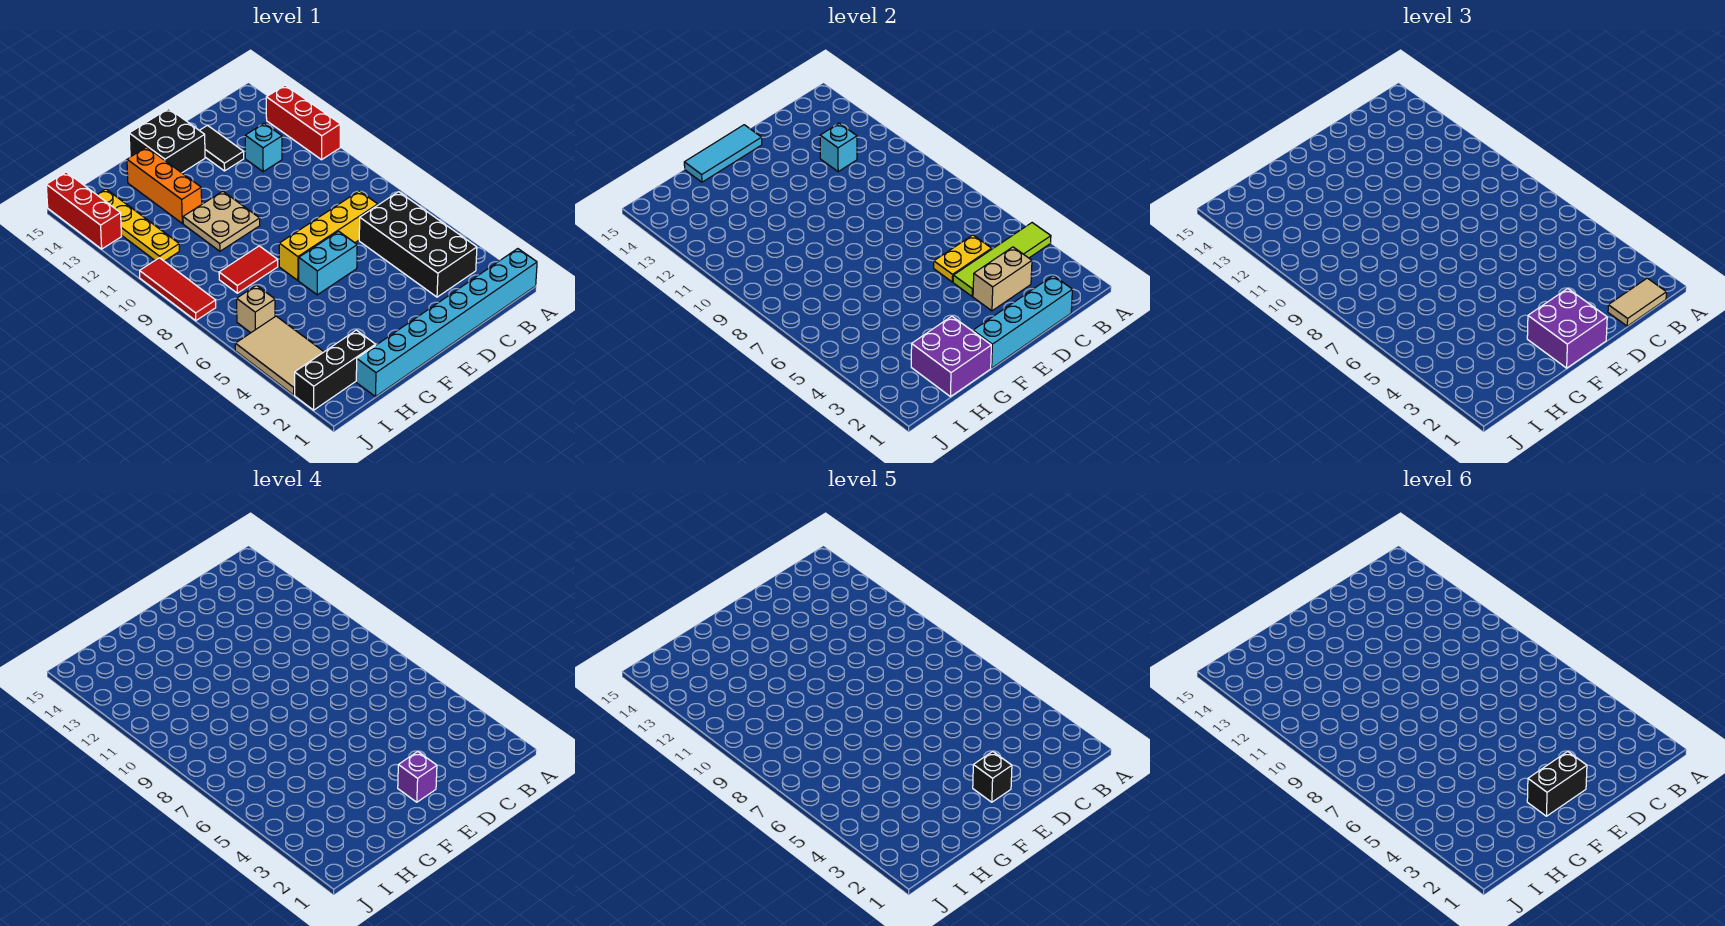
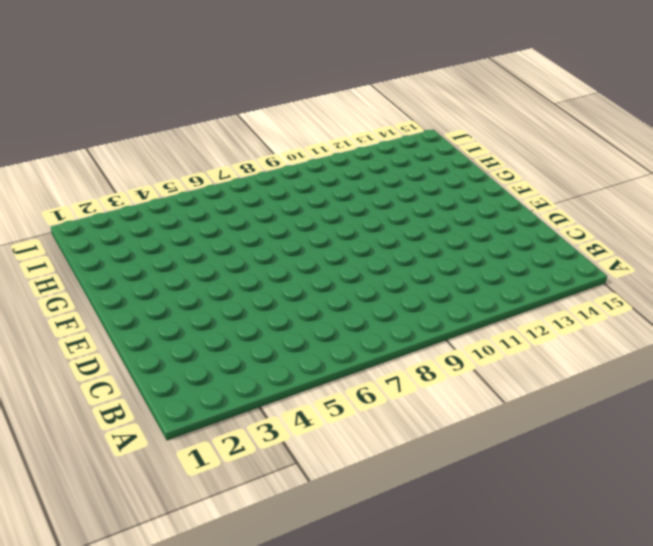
none -> cyan brick A1:H1 level 1
none -> red brick A11:A13 level 1
none -> black brick B3:C6 level 1

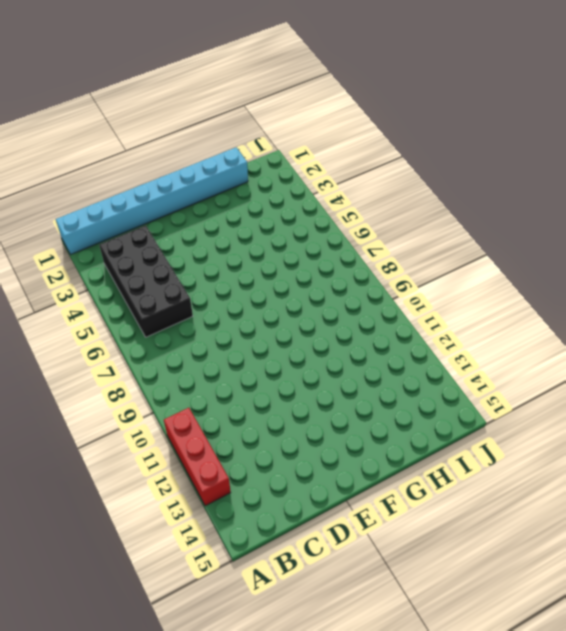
none -> yellow brick C7:F7 level 1
none -> cyan brick C12 level 1
none -> black tile D13:D14 level 1

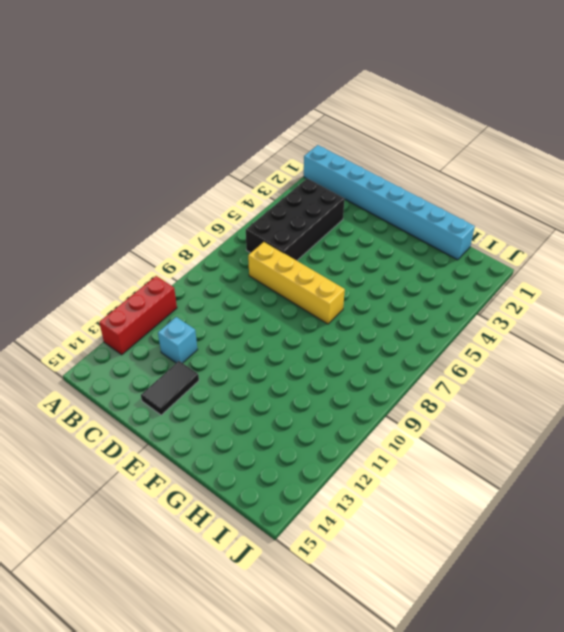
none -> cyan brick E6:F6 level 1
none -> black brick E14:F15 level 1
none -> tan plate F10:G11 level 1

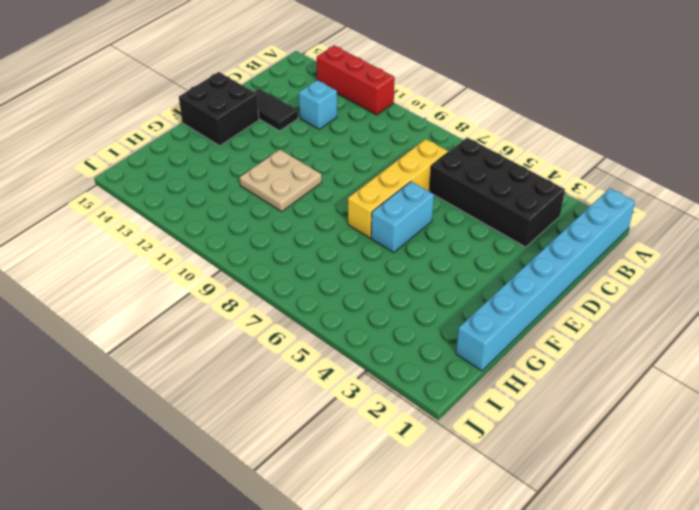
none -> red tile G8:H8 level 1
none -> orange brick G12:G14 level 1
none -> black brick H2:J2 level 1

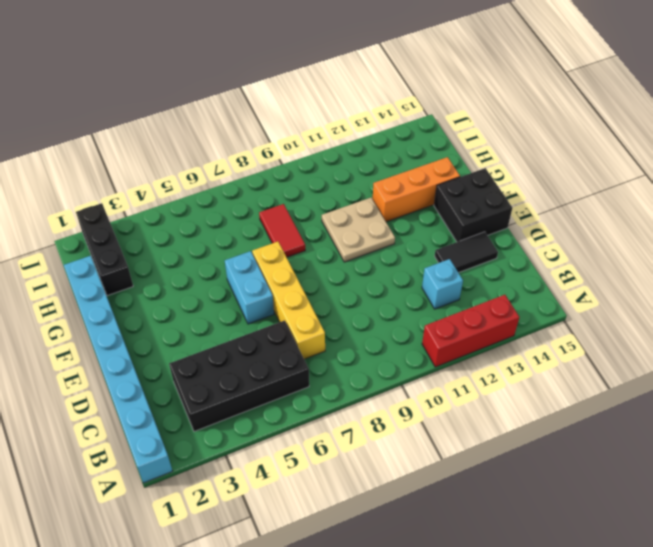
none -> tan tile I3:J5 level 1
none -> tan brick I6 level 1
none -> yellow plate I11:I14 level 1

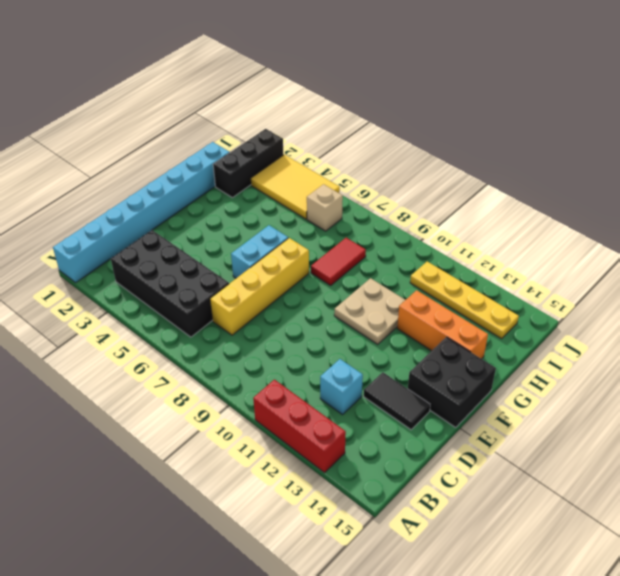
yellow tile I3:J5 level 1 -> tan tile I3:J5 level 1
none -> red tile J8:J10 level 1
none -> red brick J13:J15 level 1
none -> lime tile A4:D4 level 2

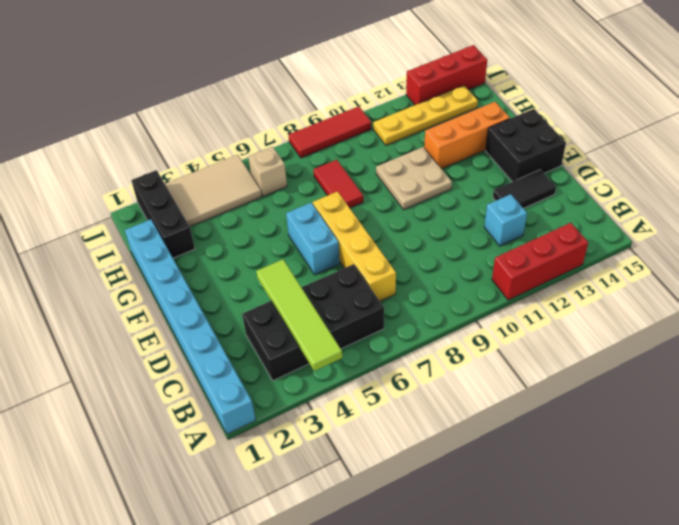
none -> cyan brick C1:F1 level 2
none -> tan brick C3:D3 level 2
none -> yellow plate C5:D5 level 2

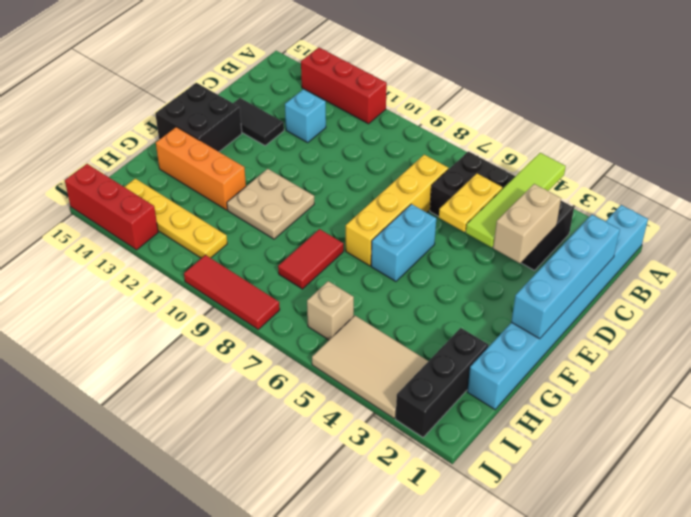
none -> cyan brick C12 level 2
none -> cyan tile E15:G15 level 2
none -> purple brick G1:H2 level 2

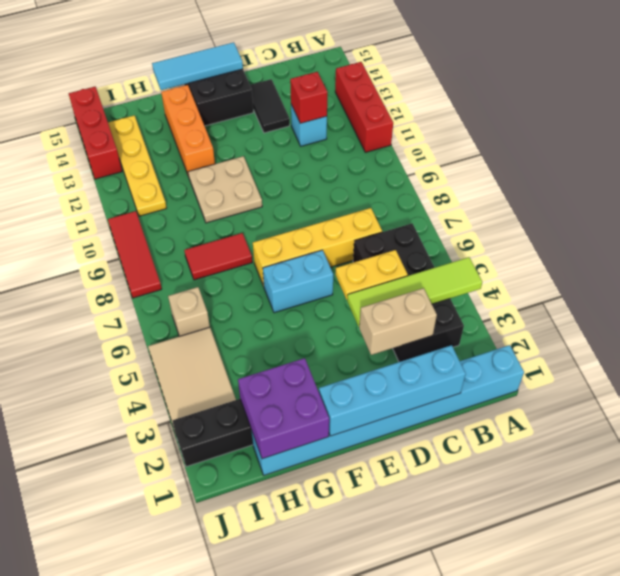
red brick C12 level 2 -> cyan brick C12 level 2
none -> tan tile B1:C1 level 3
none -> purple brick E1:F2 level 3
none -> purple brick E2 level 4

